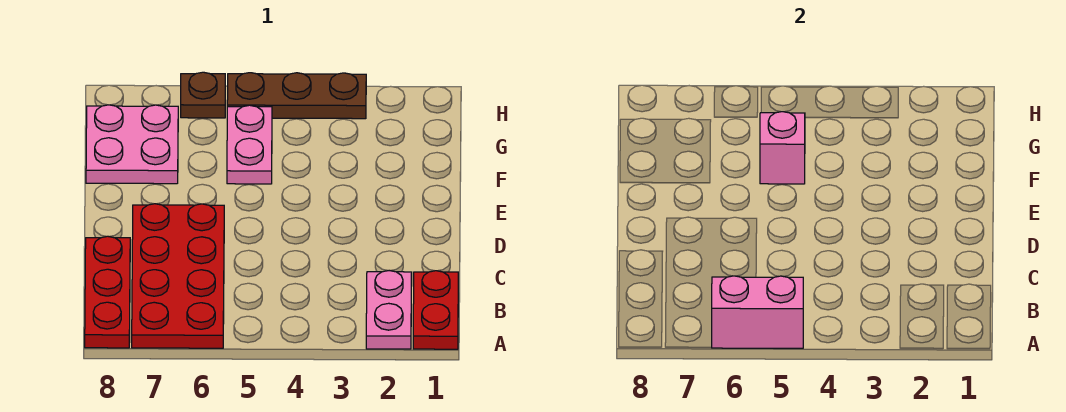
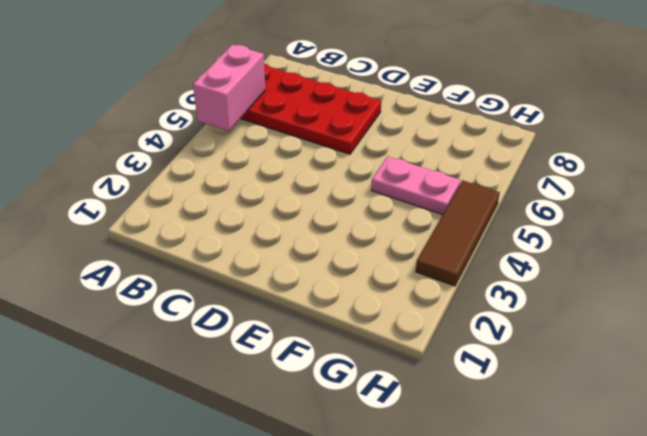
brown tile H3:H5 level 1 -> brown plate H3:H5 level 1
none -> red plate A1:B1 level 1
none -> pink plate A2:B2 level 1

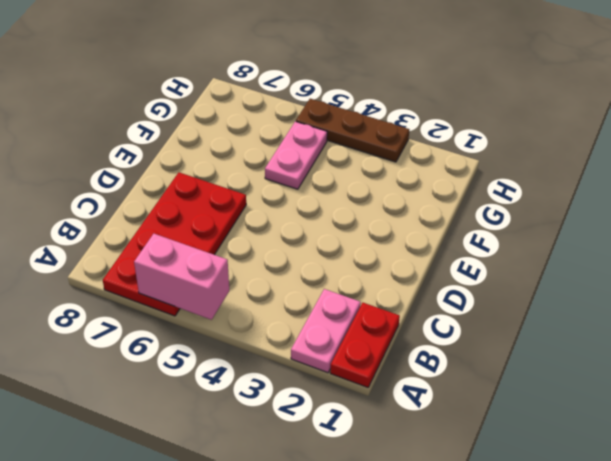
none -> red plate A8:C8 level 1
none -> pink plate F7:G8 level 1

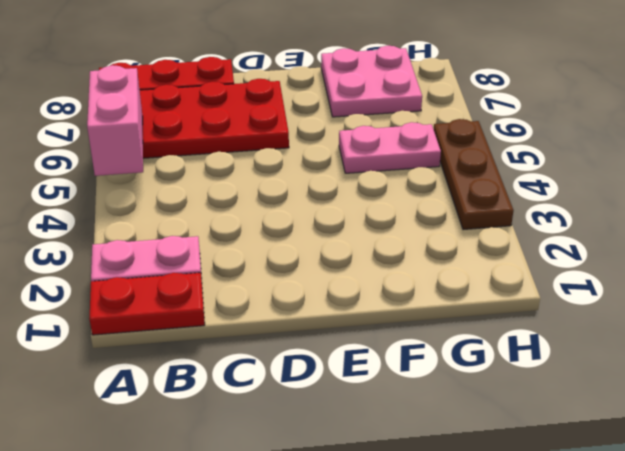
none -> brown plate H6 level 1
none -> pink brick F5 level 2

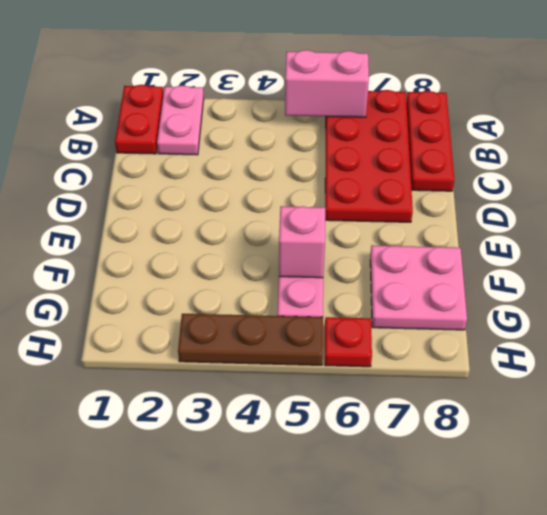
red plate H6 level 1 -> brown plate H6 level 1

